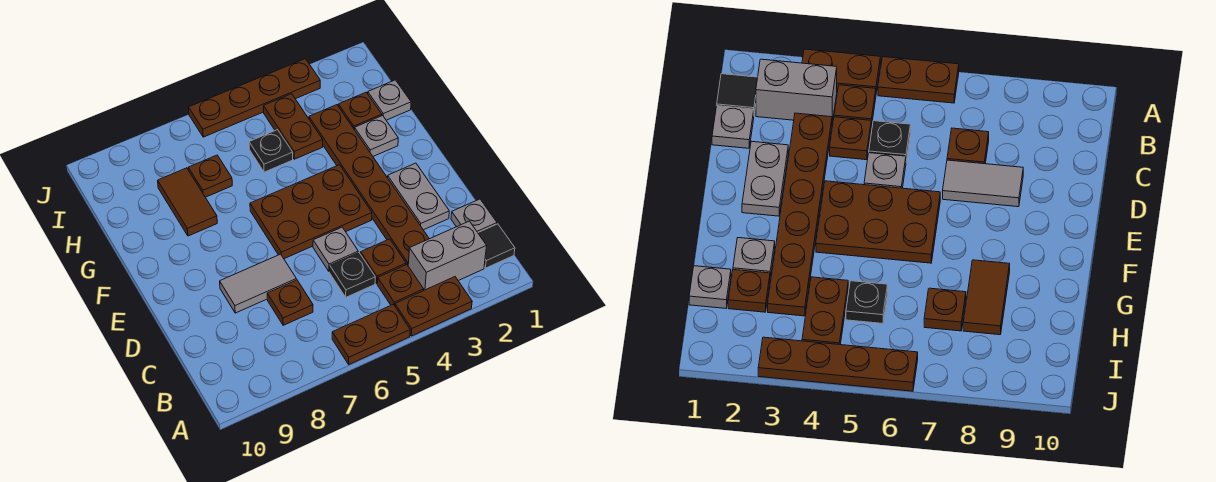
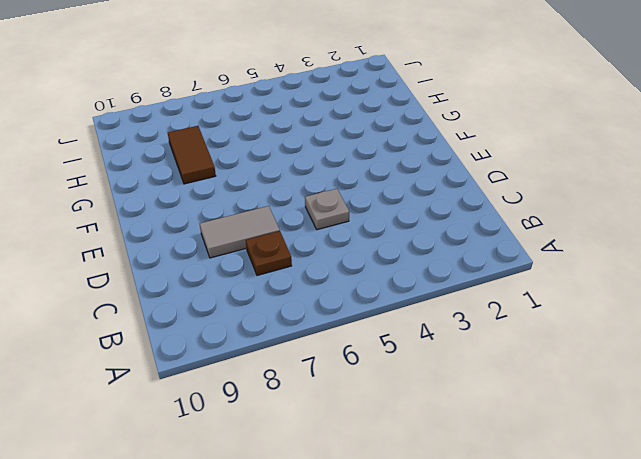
none -> brown plate A3:A4 level 1
none -> brown plate A5:A6 level 1
none -> black tile B1 level 1

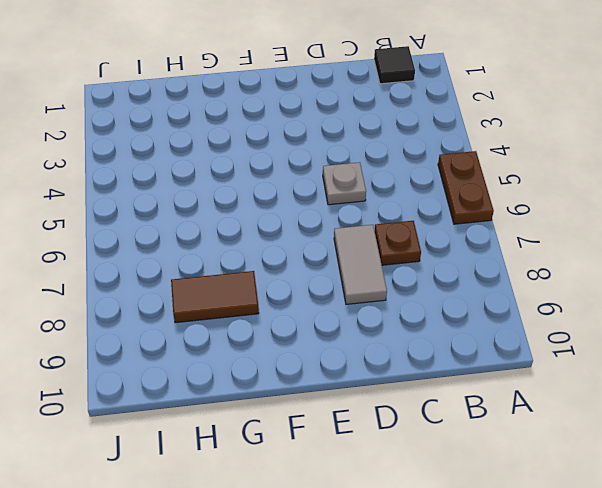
none -> brown plate A3:A4 level 1
none -> grey brick B2:B3 level 1
none -> brown plate B4 level 1

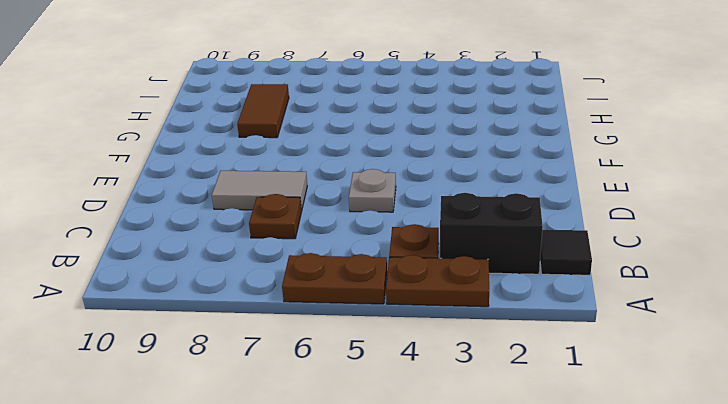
black brick B2:B3 level 1 -> grey brick B2:B3 level 1
none -> grey plate C1 level 1
none -> brown plate C3:H3 level 1
none -> brown plate C4 level 1

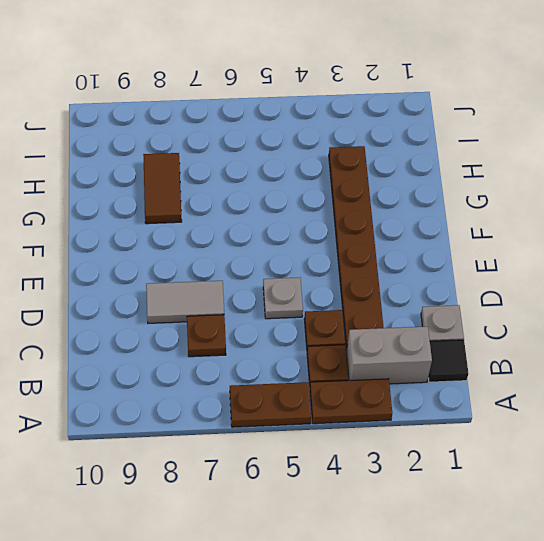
none -> black plate C5 level 1
none -> grey plate D2:E2 level 1
none -> brown plate E4:F6 level 1

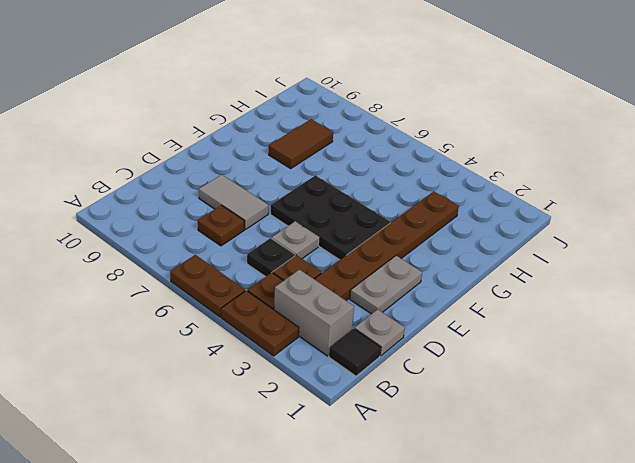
black plate E4:F6 level 1 -> brown plate E4:F6 level 1
none -> grey plate G2 level 1
none -> grey plate H1 level 1
none -> brown plate H2 level 1

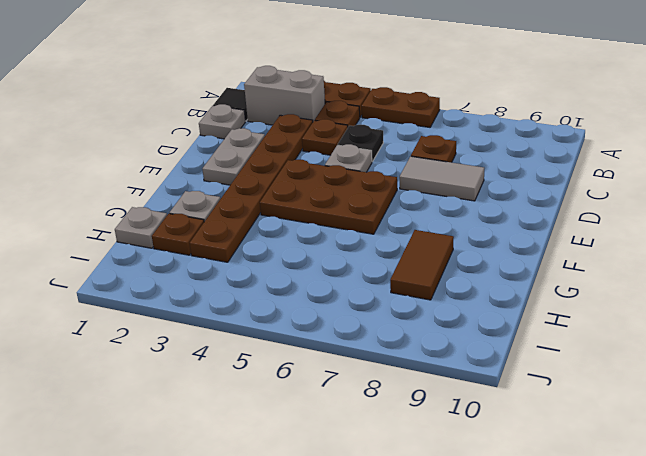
none -> brown plate H4:I4 level 1
none -> black plate H5 level 1
none -> brown plate H7 level 1

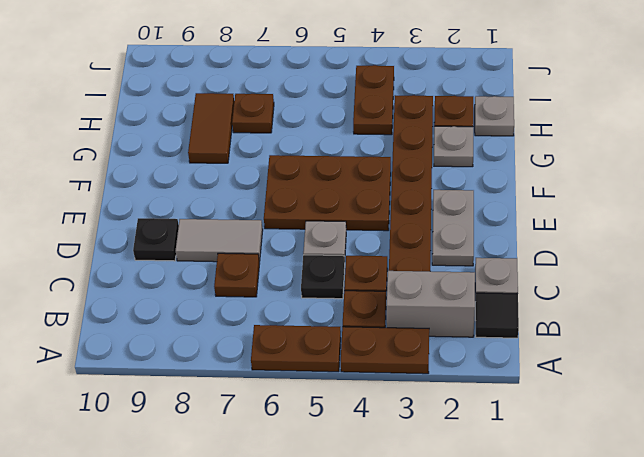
black plate D9 level 1 -> black plate H5 level 1
none -> brown plate J3:J6 level 1

